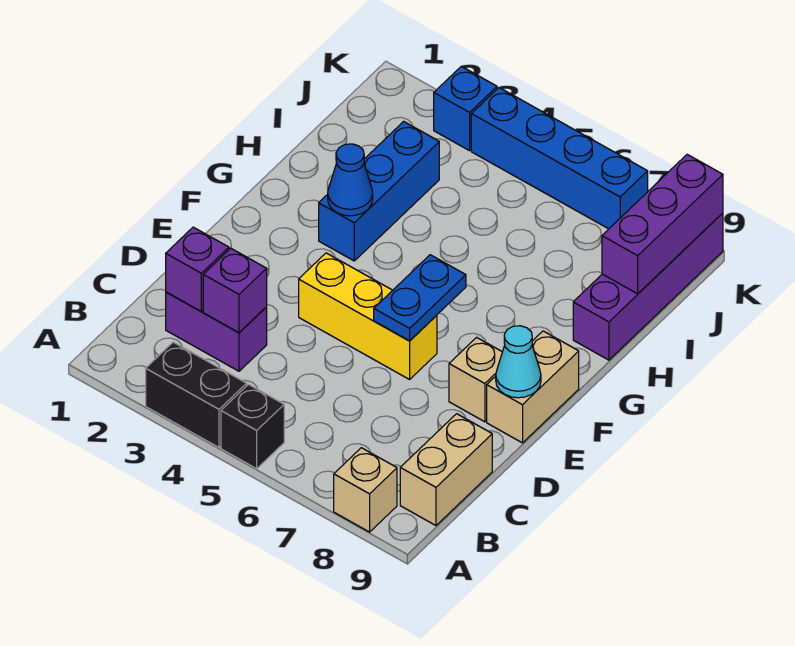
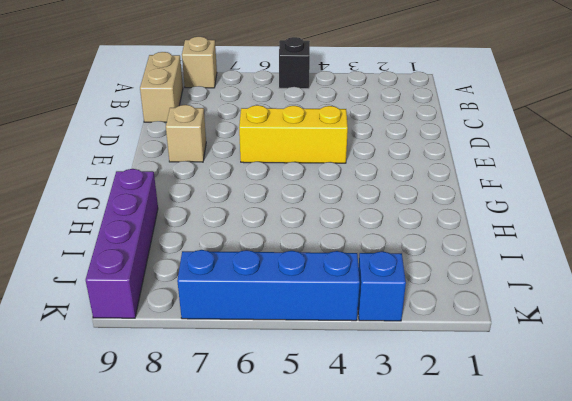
none -> black brick A3:A4 level 1
none -> purple brick C2:C3 level 1
none -> tan brick E9:F9 level 1

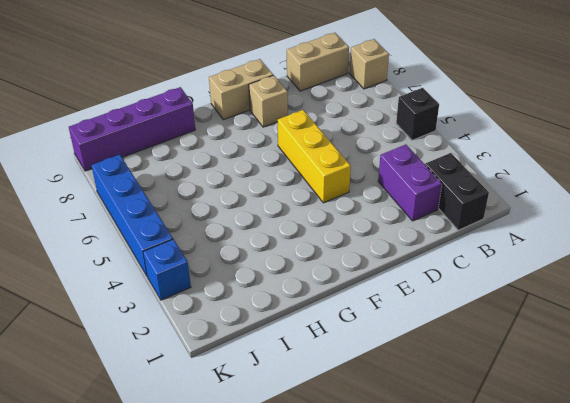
black brick B1:B2 level 1 -> black brick A3:A4 level 1
none -> blue brick G3:I3 level 1
none -> purple brick C2 level 2
none -> purple brick C3 level 2

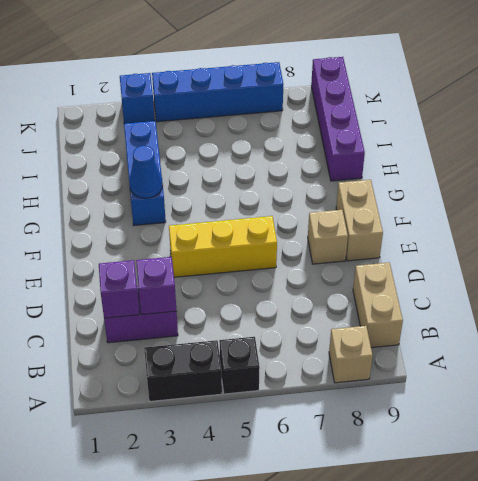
none -> blue plate E6:F6 level 2
none -> cyan cone E9 level 2
none -> purple brick I9:K9 level 2

